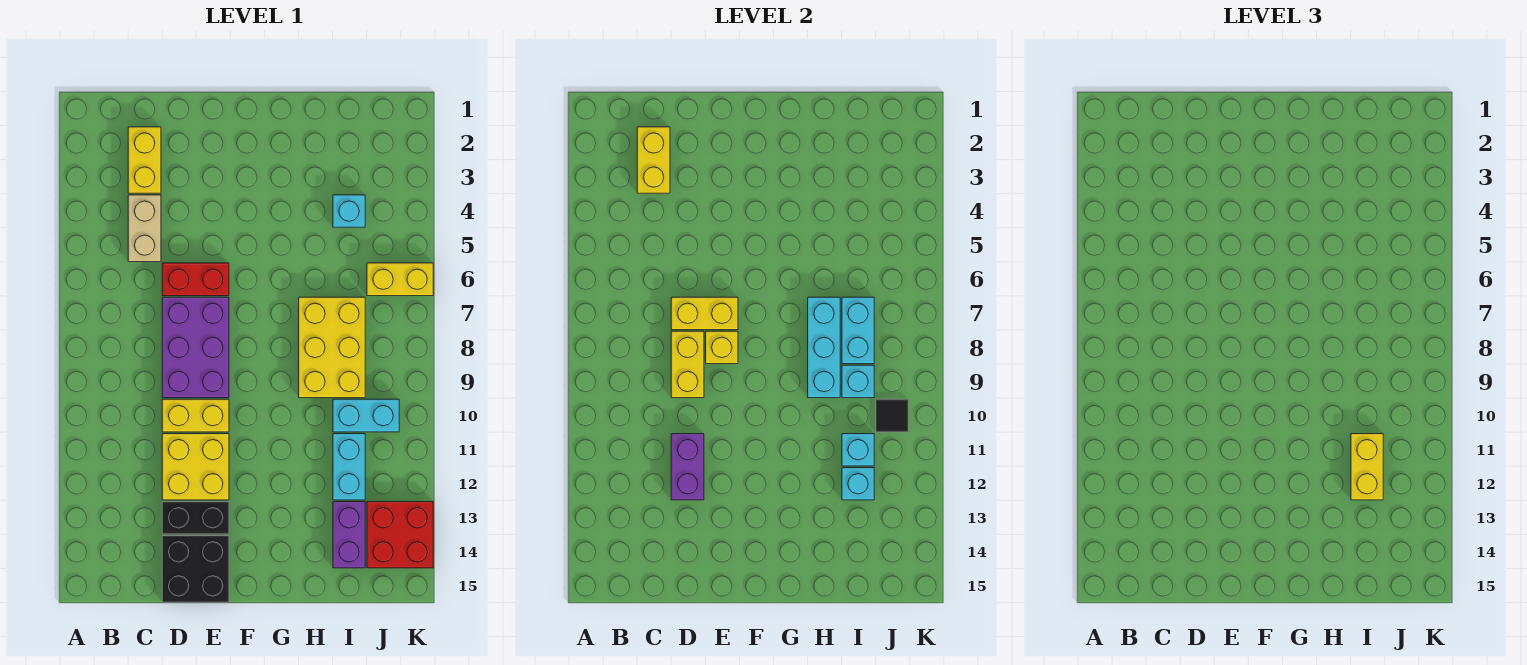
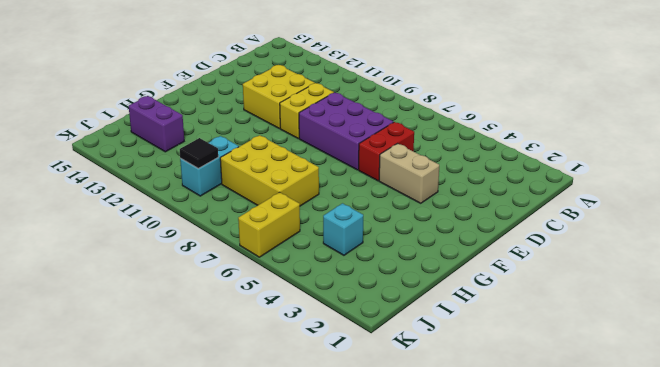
tan brick E4:E5 level 1 -> tan brick C4:C5 level 1
none -> yellow brick C2:C3 level 1
none -> black brick D13:E13 level 1
none -> black brick D14:E15 level 1

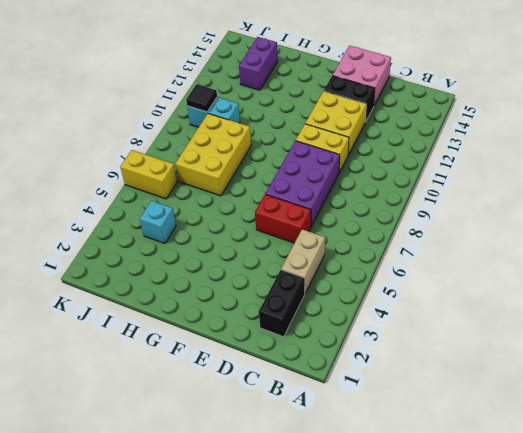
black brick C2:C3 level 1 -> yellow brick C2:C3 level 1
pink brick D14:E15 level 1 -> black brick D14:E15 level 1
none -> cyan brick I11:I12 level 1
none -> red brick J13:K14 level 1
none -> yellow brick C2:C3 level 2

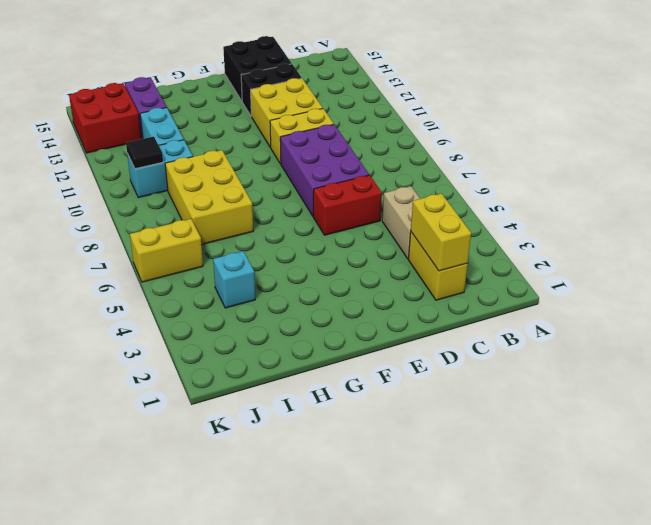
none -> yellow brick D7:E7 level 2
none -> yellow brick D8:D9 level 2
none -> purple brick D11:D12 level 2

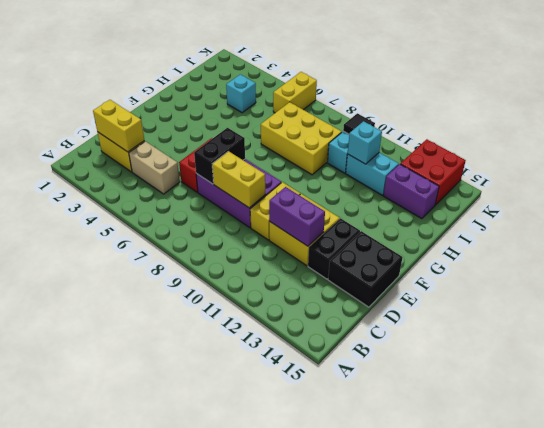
black brick D7:E7 level 2 -> yellow brick D7:E7 level 2
none -> yellow brick E8 level 2
none -> cyan brick H7:H9 level 2
none -> cyan brick I7:I8 level 2

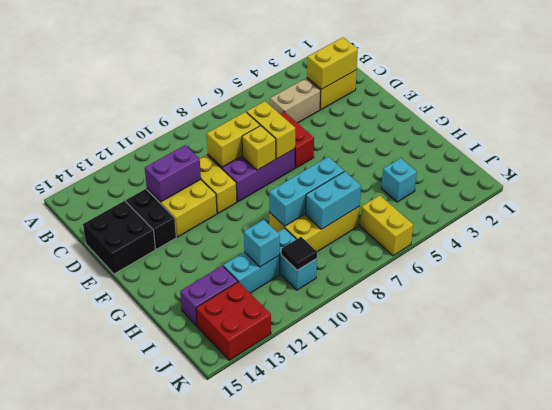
none -> cyan brick I9 level 2
none -> cyan brick I12 level 2
none -> yellow brick I11:I12 level 3

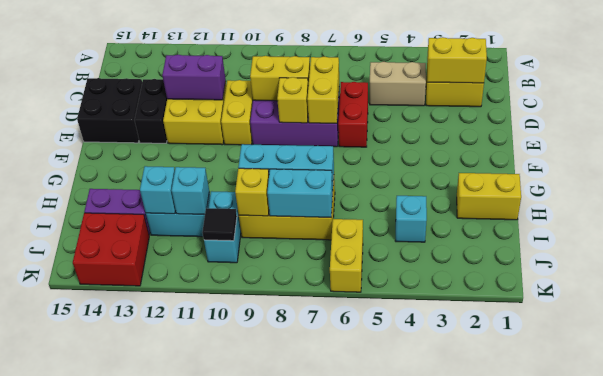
yellow brick H1:H2 level 1 -> yellow brick I11:I12 level 3
yellow brick I9 level 2 -> cyan brick I9 level 2

